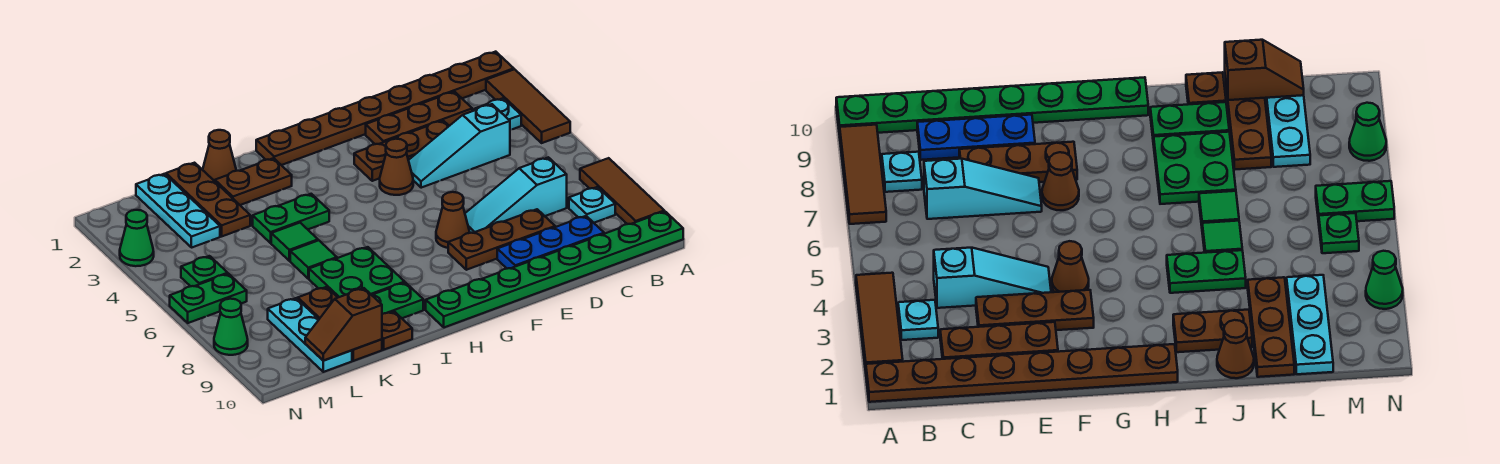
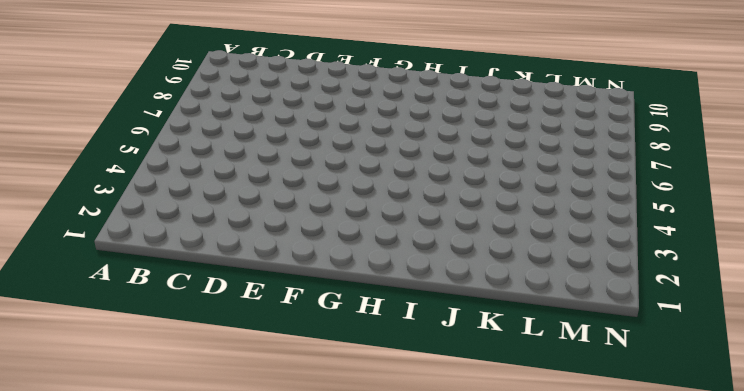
none -> brown plate A1:H1 level 1
none -> brown tile A2:A4 level 1
none -> brown tile A7:A9 level 1
none -> green plate A10:H10 level 1

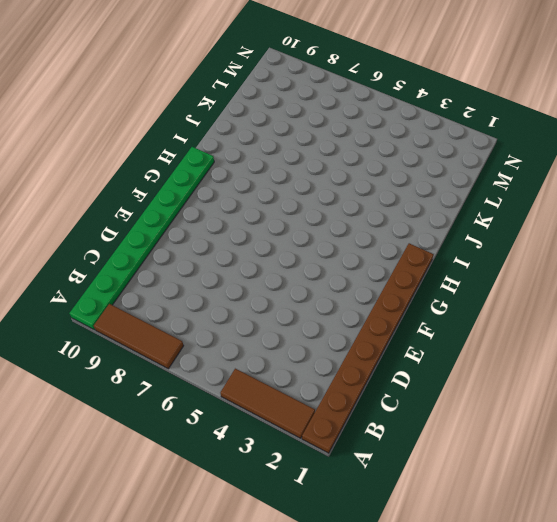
none -> cyan plate B3 level 1
none -> cyan plate B8 level 1
none -> brown plate C2:E2 level 1
none -> cyan slope C4:E4 level 1 top C

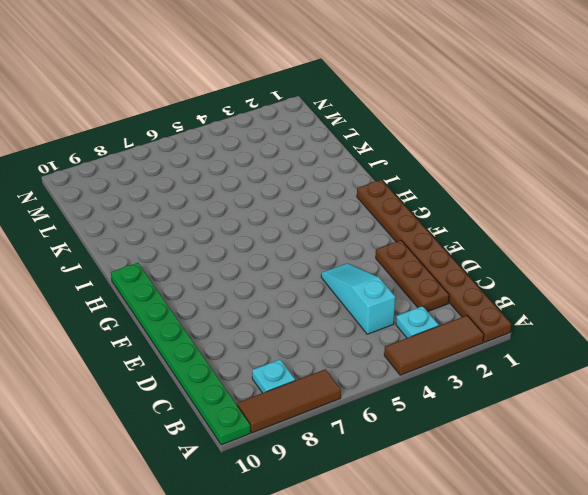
none -> cyan slope C7:E7 level 1 top C
none -> blue plate C9:E9 level 1
none -> brown plate D3:F3 level 1
none -> brown plate D8:F8 level 1

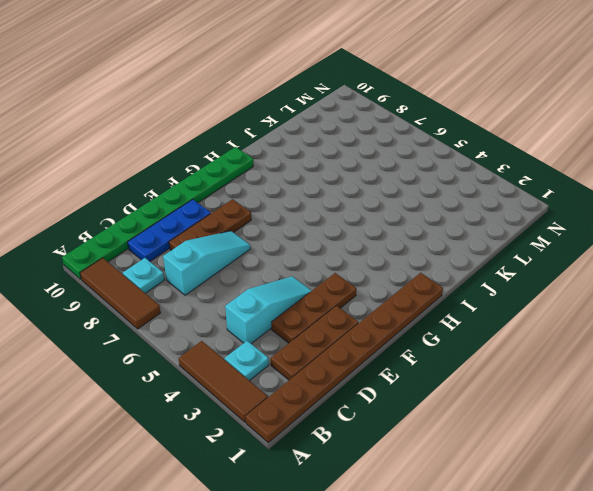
none -> brown cone F4 level 1
none -> brown cone F7 level 1
none -> brown plate I2:J2 level 1
none -> green plate I4:J4 level 1

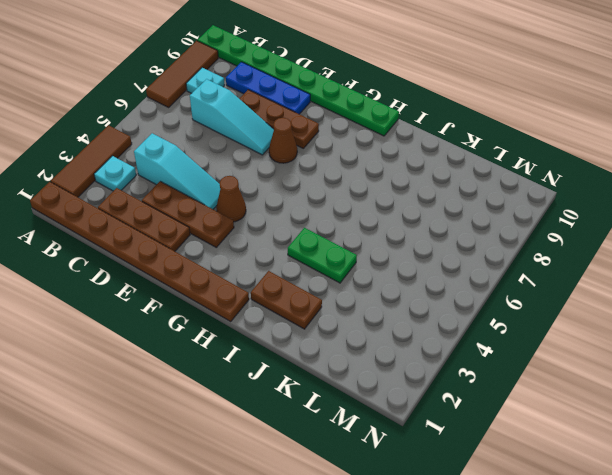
none -> green plate I7:J8 level 1
none -> green plate I9:J9 level 1
none -> brown cone J1 level 1
none -> green tile J5 level 1

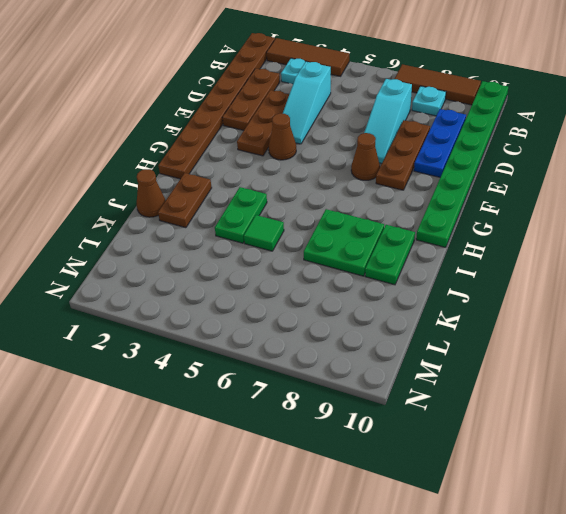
none -> green tile J6 level 1
none -> brown plate J10 level 1
none -> brown plate K1:K3 level 1
none -> brown plate K8:K10 level 1

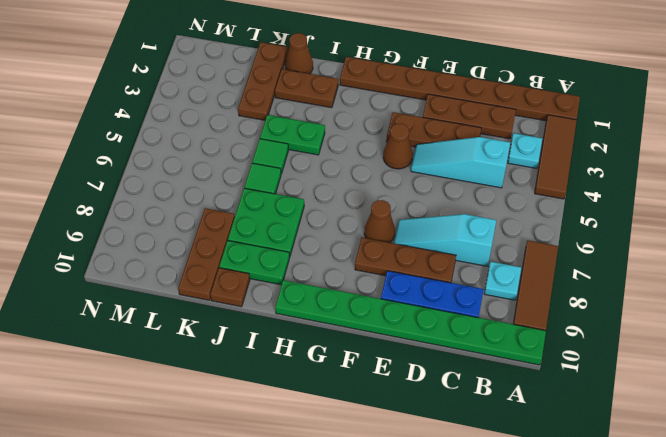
none -> cyan plate L1:L3 level 1
none -> cyan plate L8:L10 level 1
none -> green plate M5 level 1
none -> green plate M6:N6 level 1

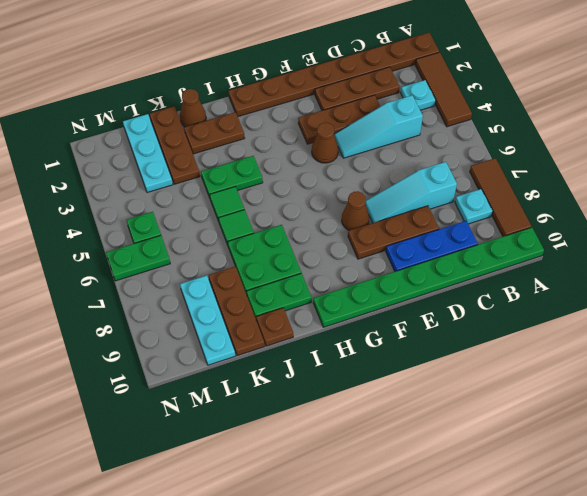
none -> green cone N3 level 1
none -> green cone N8 level 1
none -> brown slope K10:L10 level 2 top K

